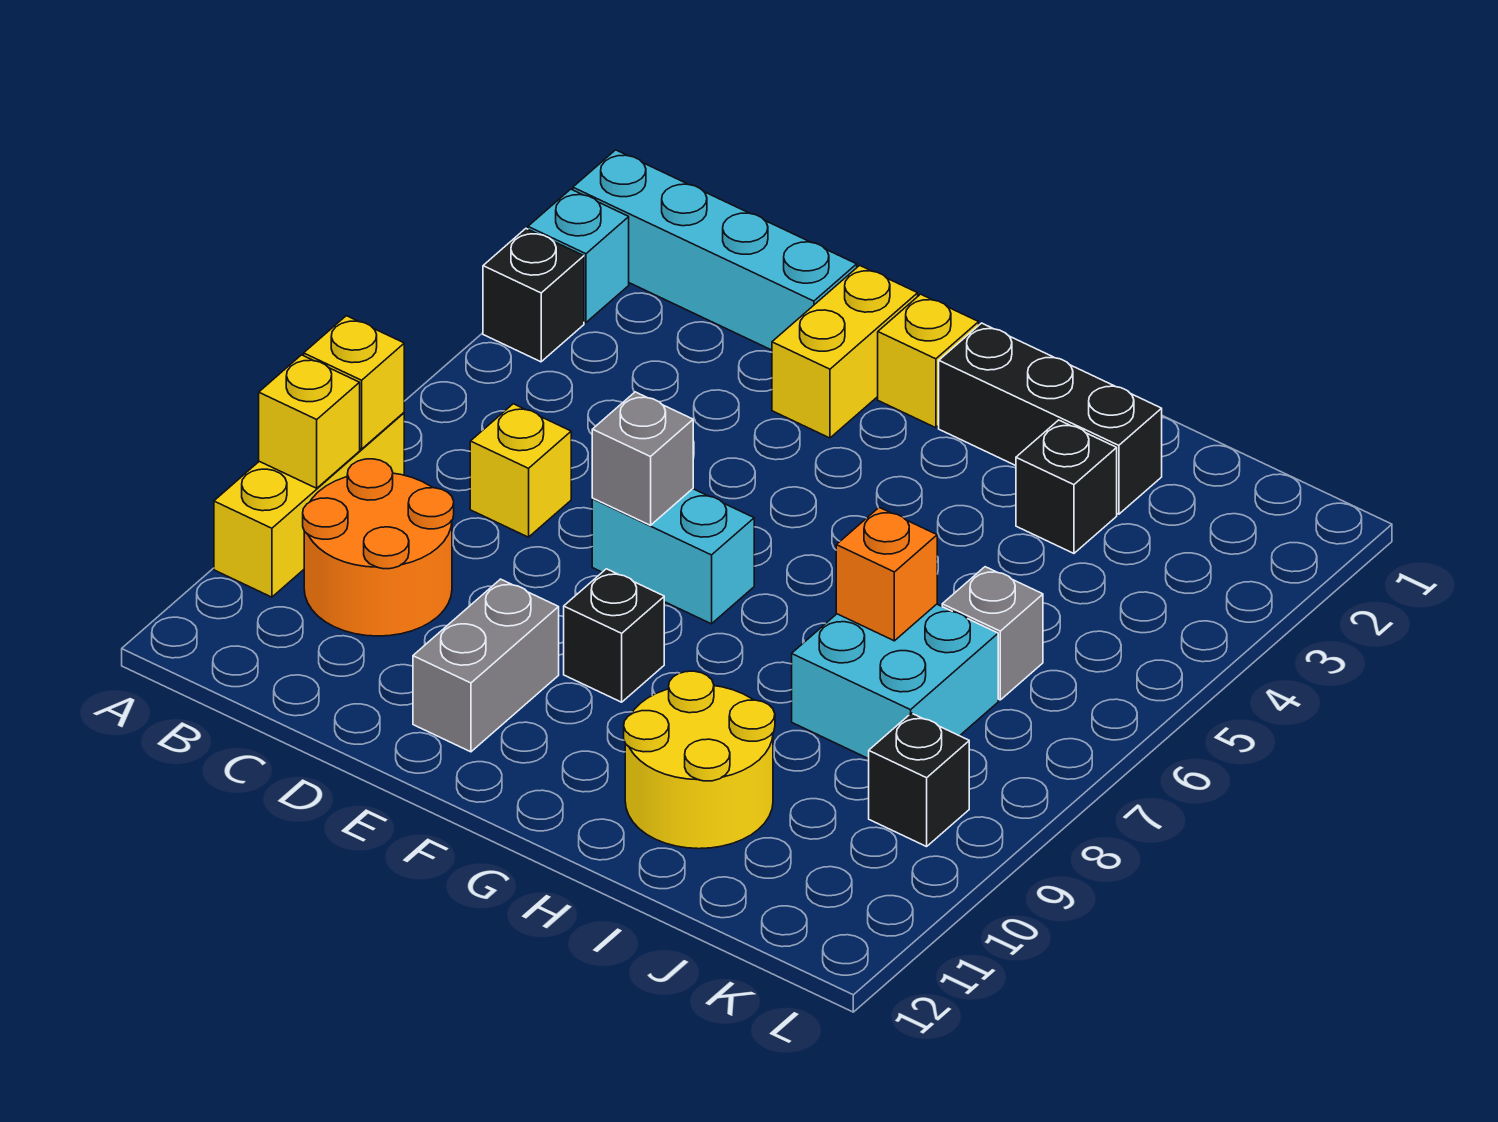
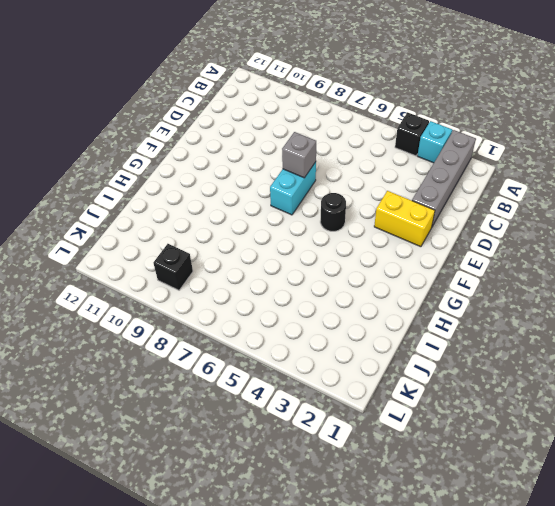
grey brick A2:D2 level 1 -> cyan brick A2:D2 level 1
black round brick F5 level 1 -> none
none -> yellow brick A8:A10 level 1
none -> orange round brick B9:C10 level 1
none -> yellow brick C7 level 1

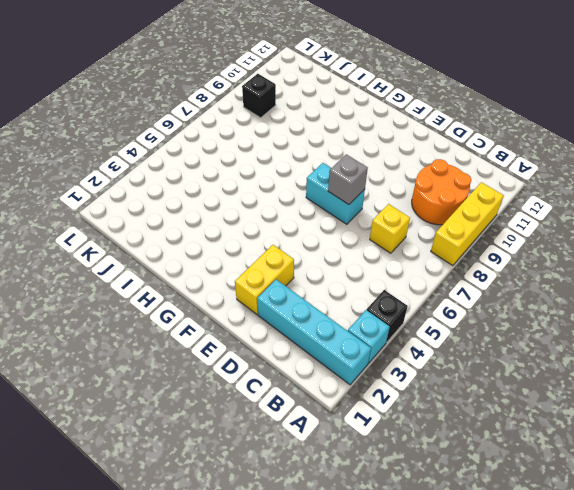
none -> grey brick E10:E11 level 1
none -> yellow brick F2 level 1
none -> black brick F9 level 1

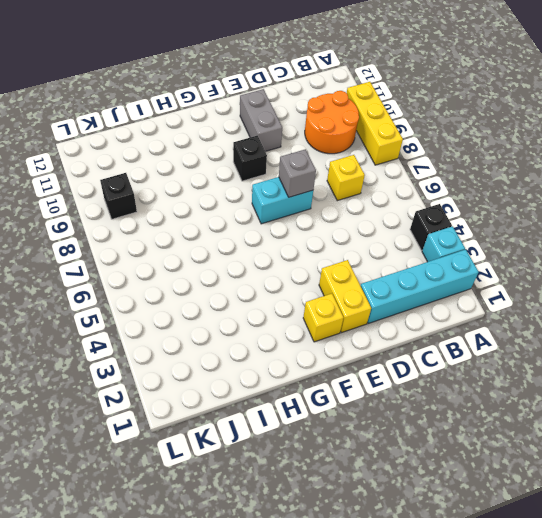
none -> black brick G2:I2 level 1
none -> yellow round brick H10:I11 level 1
none -> black brick I3 level 1

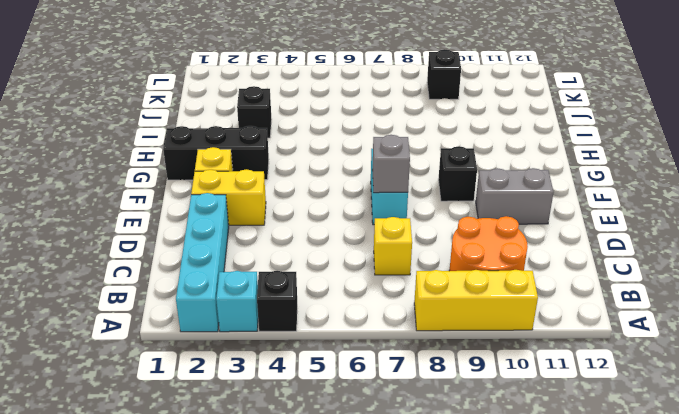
black brick G1:G3 level 1 -> black brick G2:I2 level 1
none -> yellow round brick H10:I11 level 1
none -> cyan brick I7:J8 level 1
none -> grey brick J6 level 1

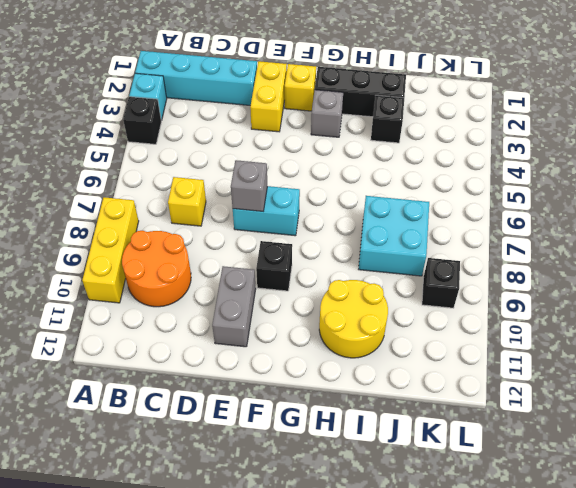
grey brick G3 level 1 -> grey brick J6 level 1
none -> yellow brick A8 level 2
none -> yellow brick A9 level 2
none -> orange brick I7 level 2

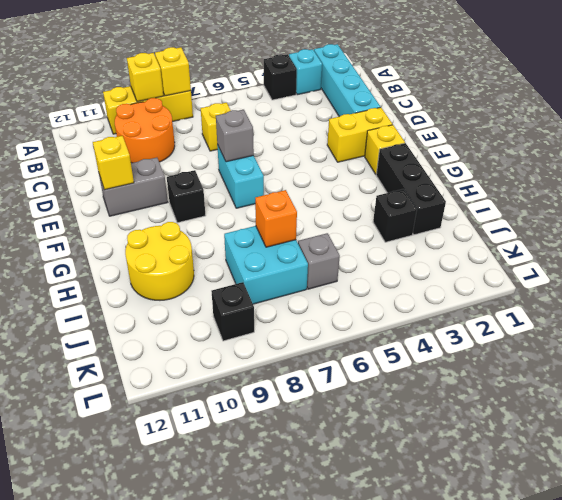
yellow brick E11 level 2 -> none

